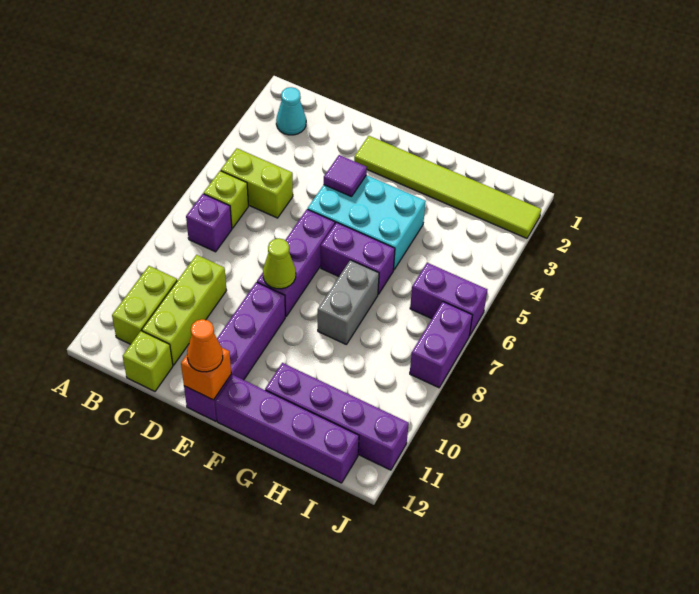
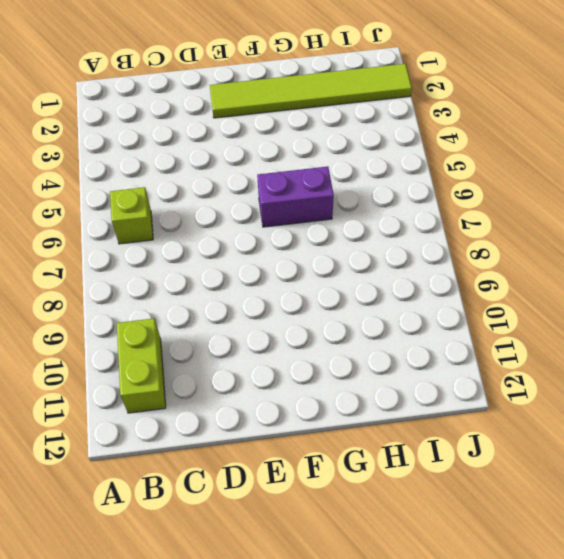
none -> cyan cone B2 level 1
none -> lime brick B5:C5 level 1
none -> purple brick B7 level 1

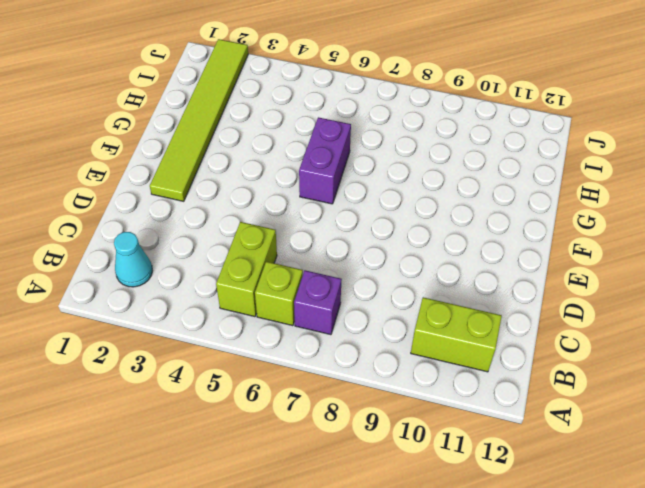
none -> lime brick C9:C11 level 1
none -> lime brick C12 level 1
none -> cyan brick E4:G5 level 1

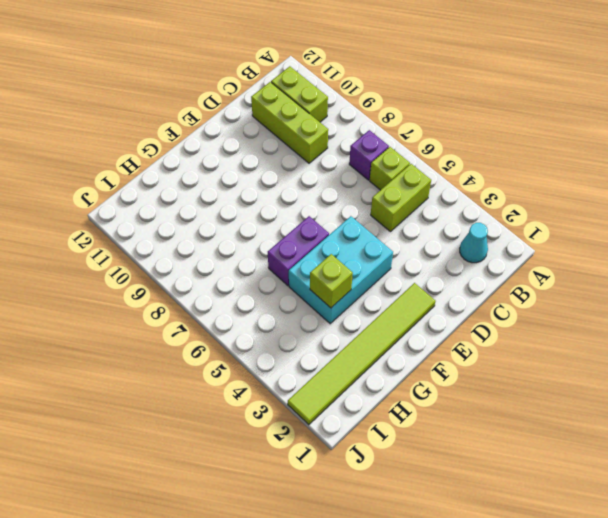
lime brick G4 level 2 -> lime brick C12 level 1
none -> purple brick E6:E8 level 1
none -> purple brick E9:E12 level 1
none -> purple brick F12:I12 level 1

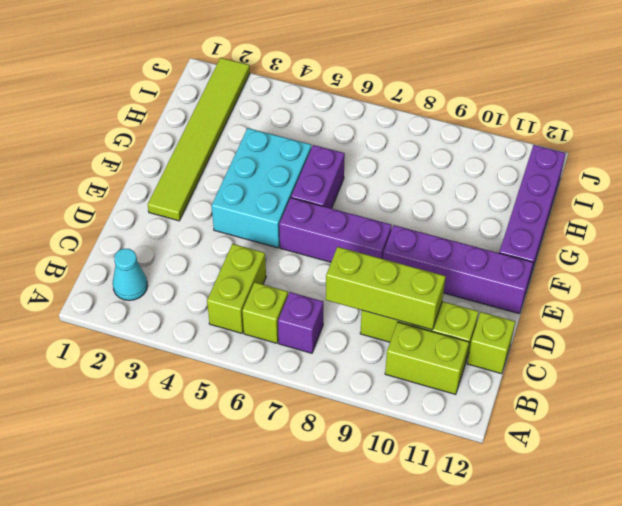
lime brick C8:C10 level 2 -> none
none -> grey brick G7:G8 level 1
none -> purple brick G11:J11 level 1
none -> purple brick I6:J6 level 1

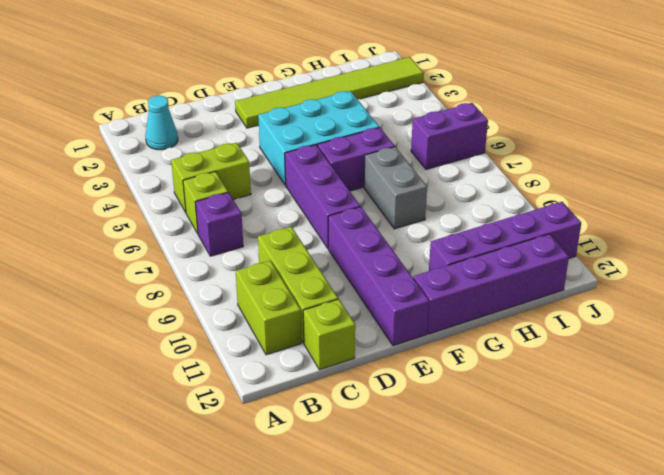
none -> purple brick J7:J8 level 1
none -> purple tile E4 level 2
none -> lime cone E8 level 2

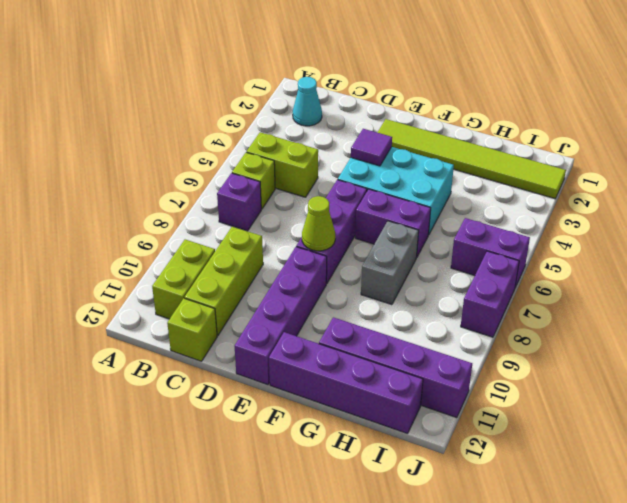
none -> orange brick E12 level 2
none -> orange cone E12 level 3

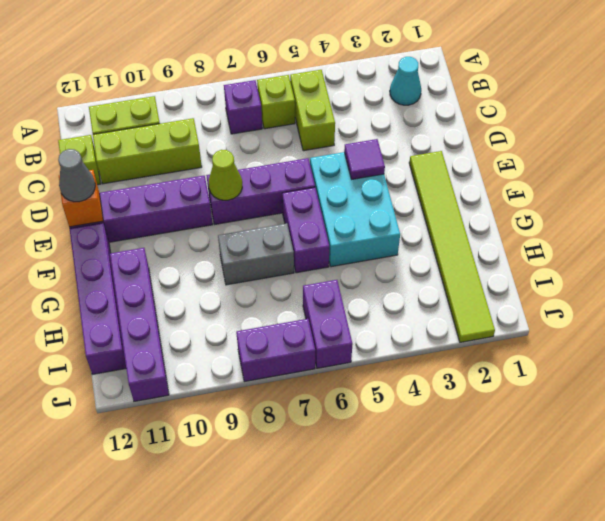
grey cone E12 level 3 -> orange cone E12 level 3

